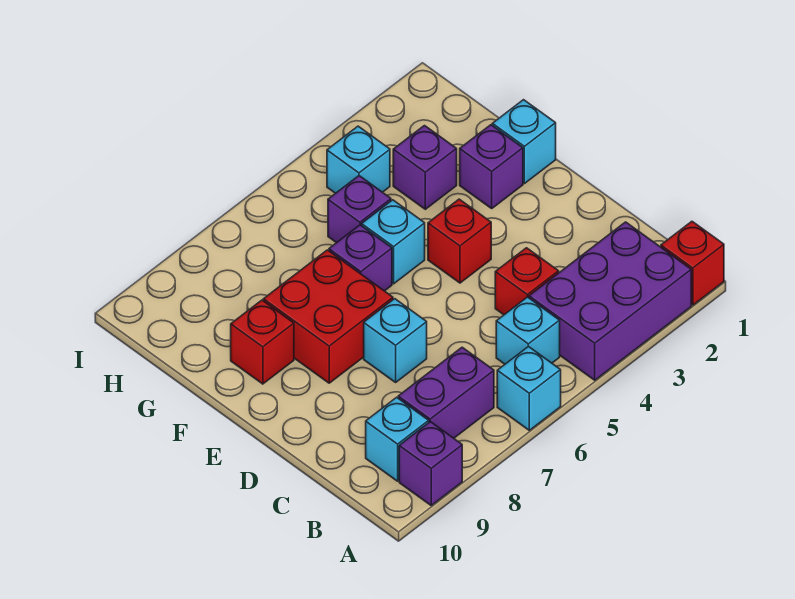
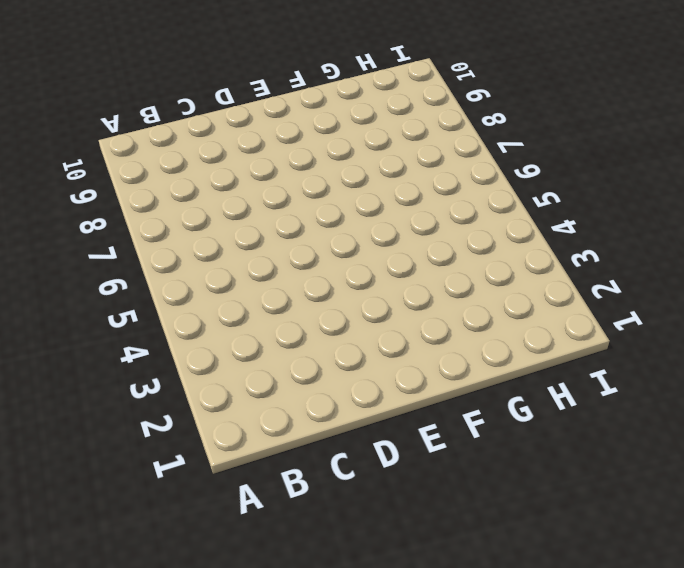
none -> red brick A1 level 1
none -> purple brick A2:B4 level 1
none -> cyan brick A6 level 1

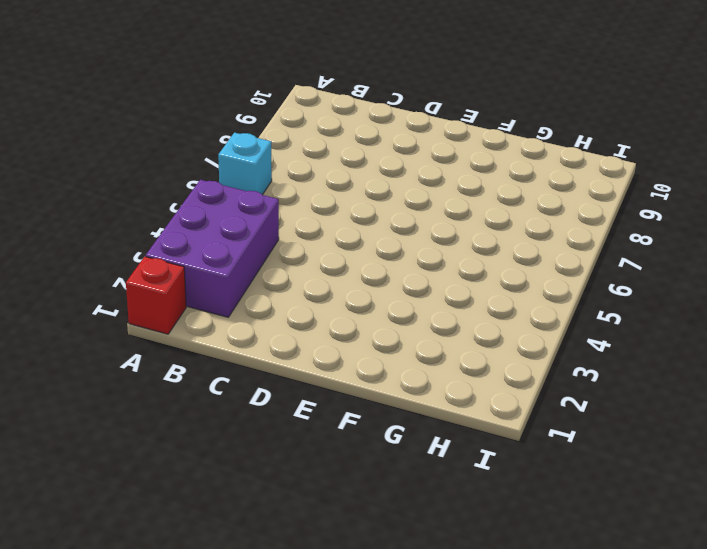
none -> purple brick A9 level 1
none -> cyan brick B5 level 1
none -> purple brick B7:B8 level 1

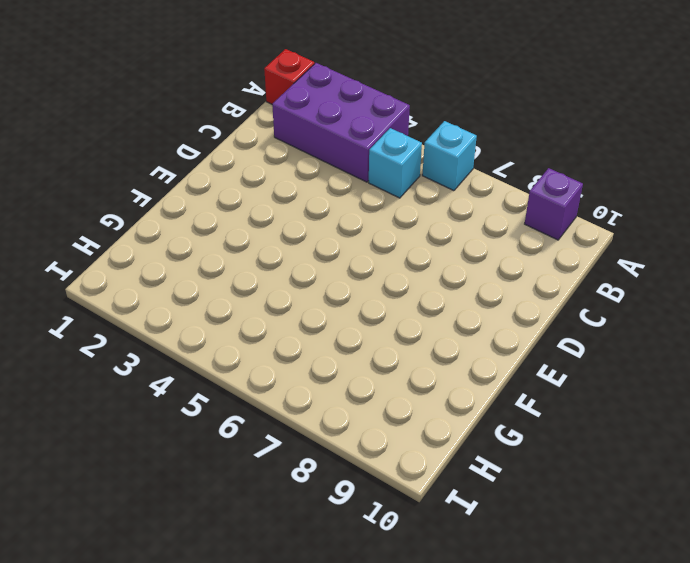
none -> purple brick B7:B8 level 1
none -> cyan brick B9 level 1
none -> red brick C4 level 1

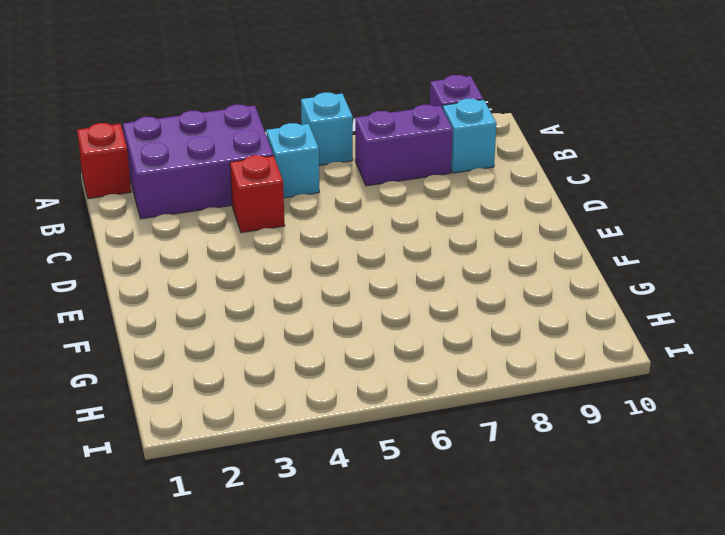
none -> cyan brick D7 level 1
none -> red brick E4 level 1
none -> red brick E7:F8 level 1

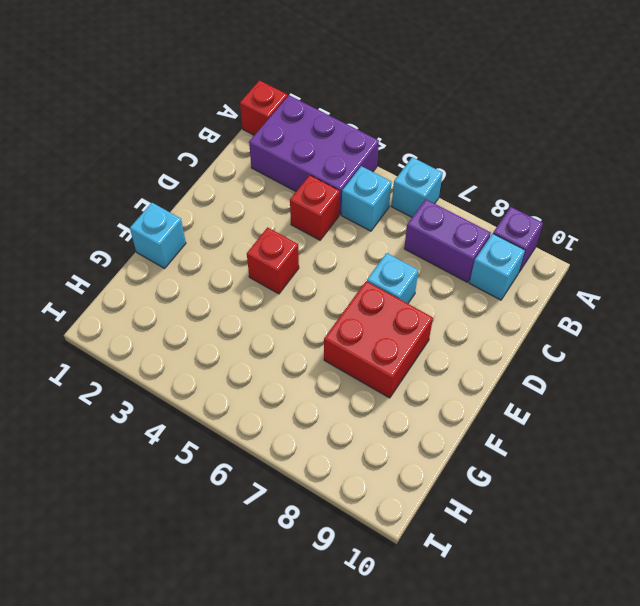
none -> purple brick F2 level 1
none -> cyan brick F5 level 1
none -> purple brick F6 level 1

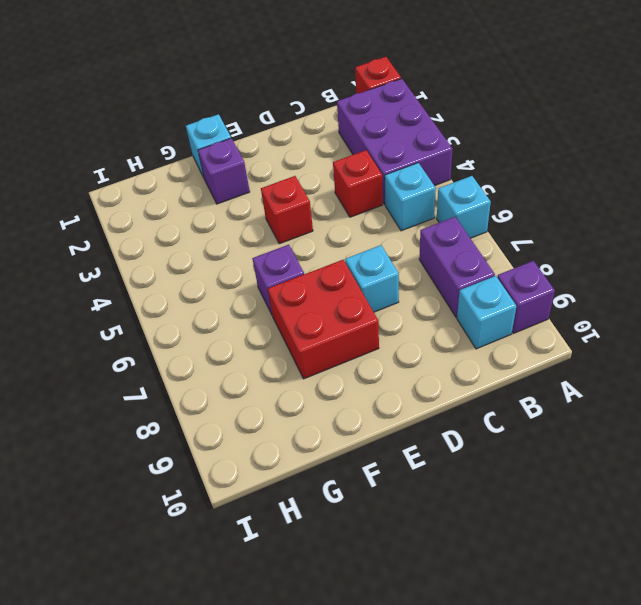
none -> cyan brick F5 level 1
none -> red brick F9 level 1
none -> purple brick G3 level 1

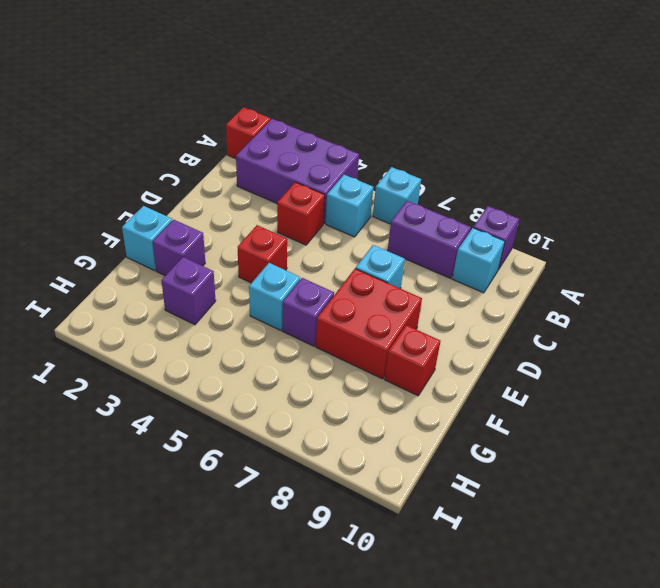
none -> purple brick G5 level 1
none -> cyan brick H4 level 1

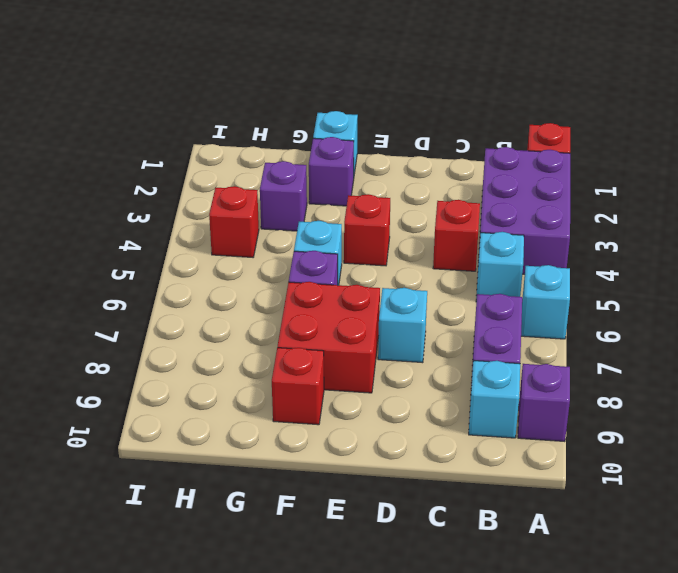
red brick H4 level 1 -> cyan brick H4 level 1
none -> purple brick G5 level 1

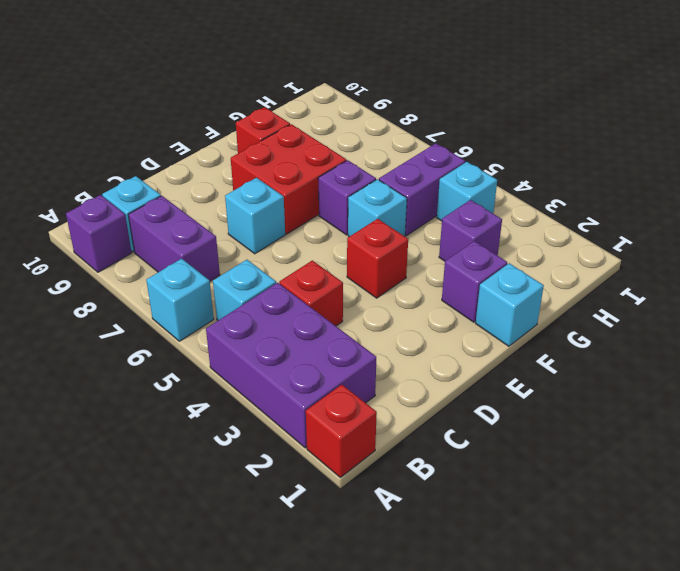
purple brick G5:H5 level 1 -> purple brick G5 level 1

